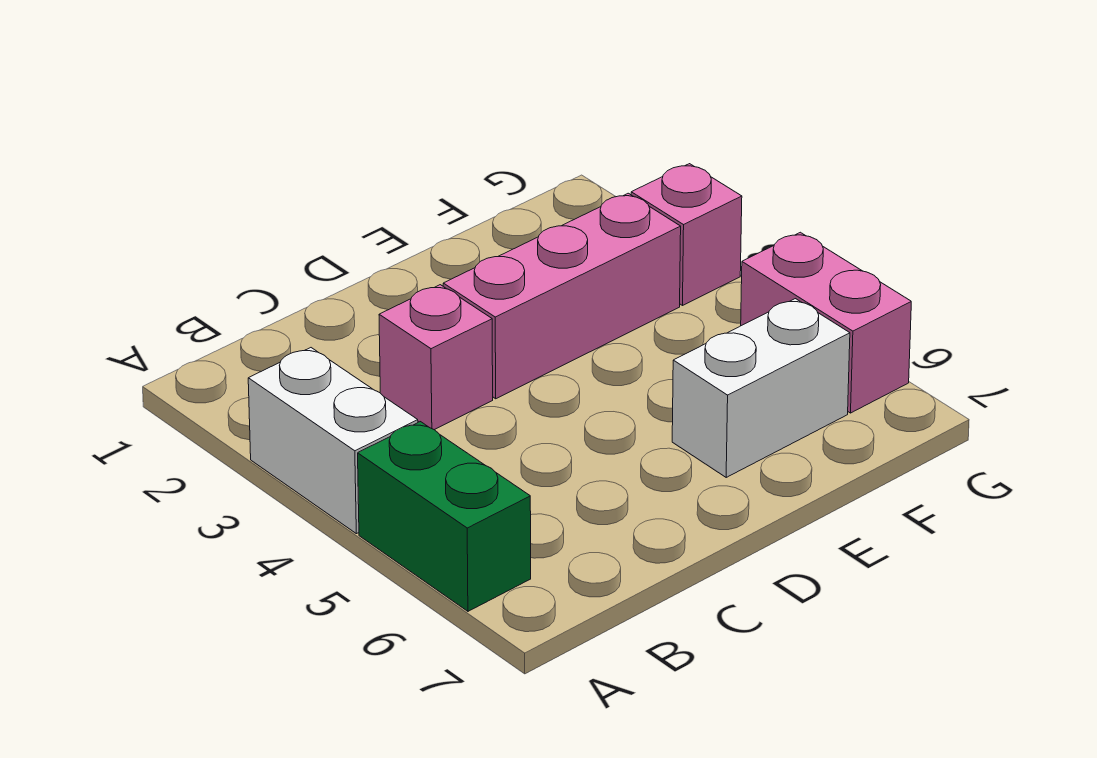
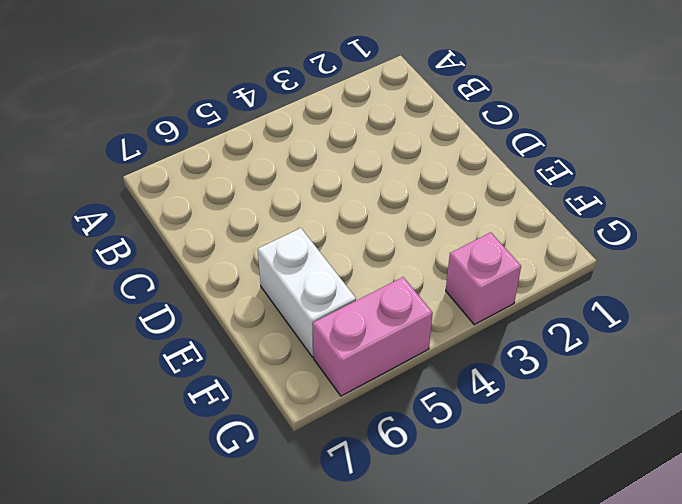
none -> white brick A3:A4 level 1
none -> green brick A5:A6 level 1

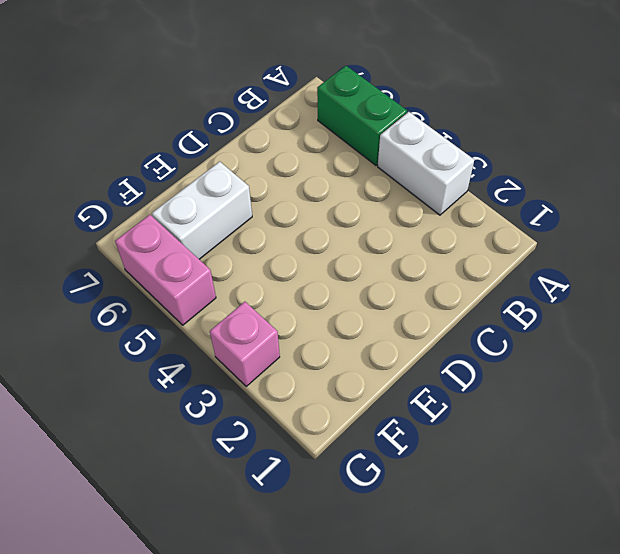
none -> pink brick C3 level 1
none -> pink brick D3:F3 level 1

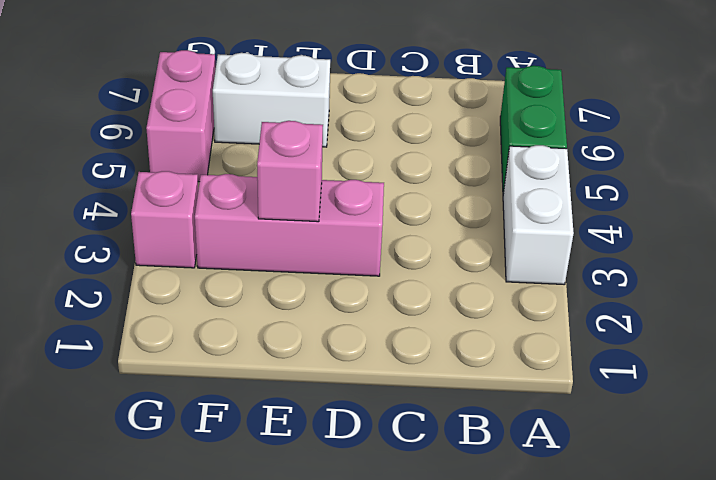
pink brick E3 level 2 -> pink brick C3 level 1

